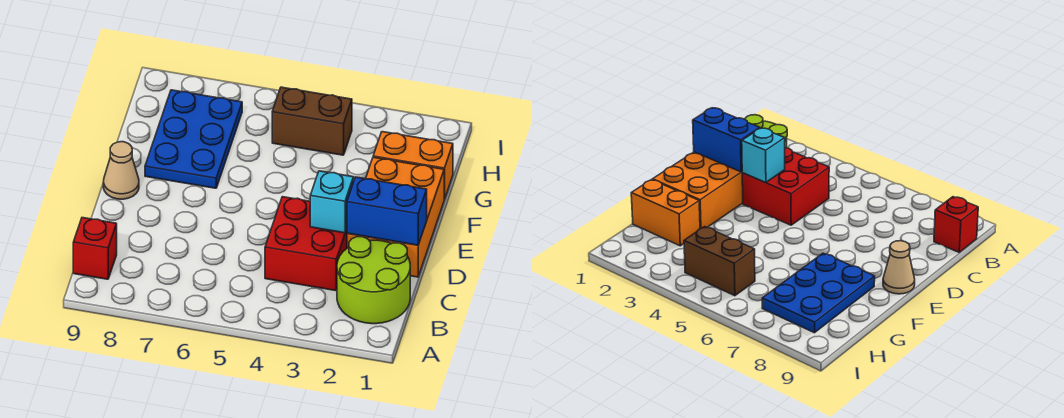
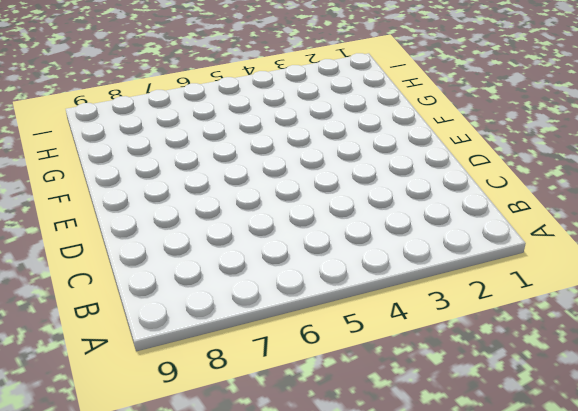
none -> lime round brick B1:C2 level 1
none -> red brick B9 level 1

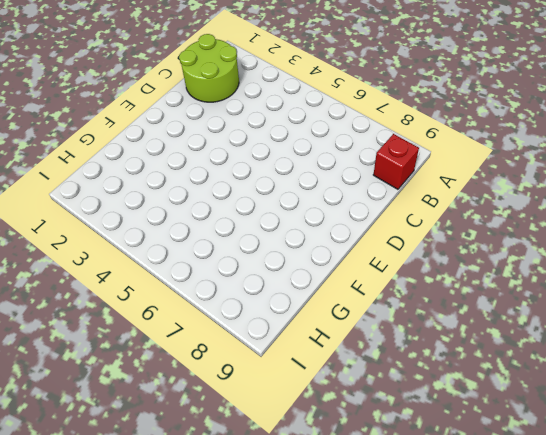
none -> red brick C3:D4 level 1
none -> orange brick D1:F2 level 1

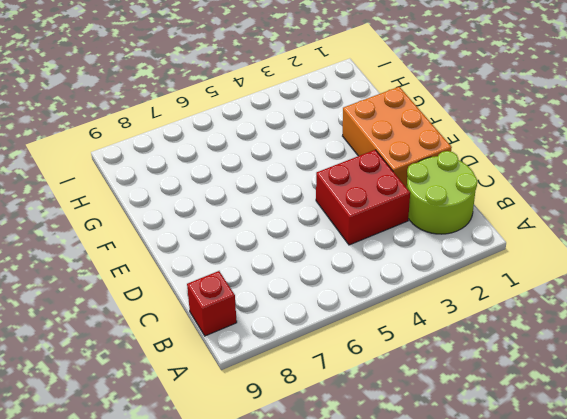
none -> tan cone E9 level 1
none -> blue plate F7:H8 level 1

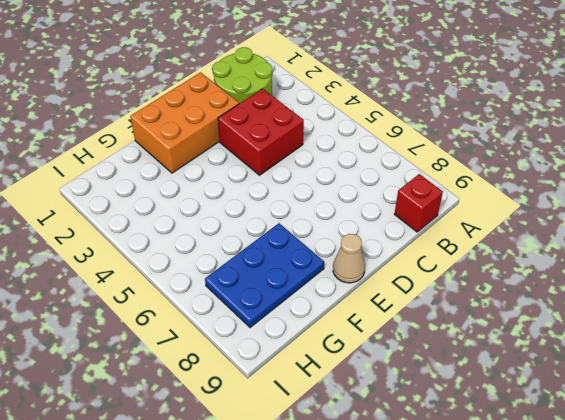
none -> orange brick G1:G2 level 1
none -> brown brick H4:H5 level 1

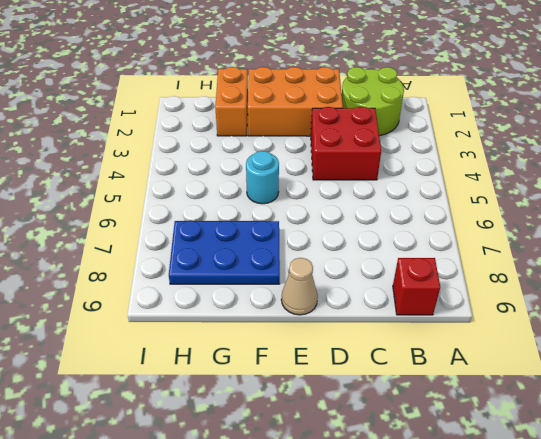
cyan round brick F5 level 1 -> none
none -> brown brick H4:H5 level 1
none -> blue brick D1:D2 level 2

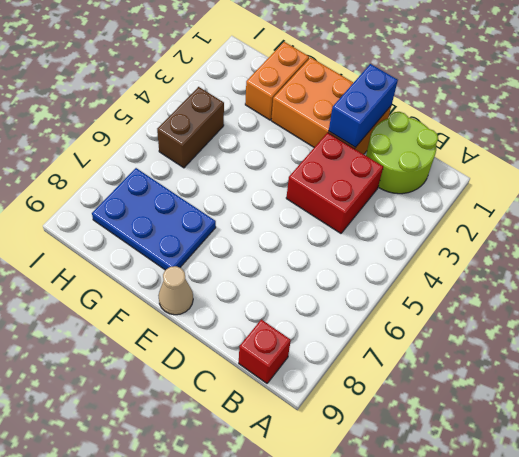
none -> cyan brick D3 level 2

